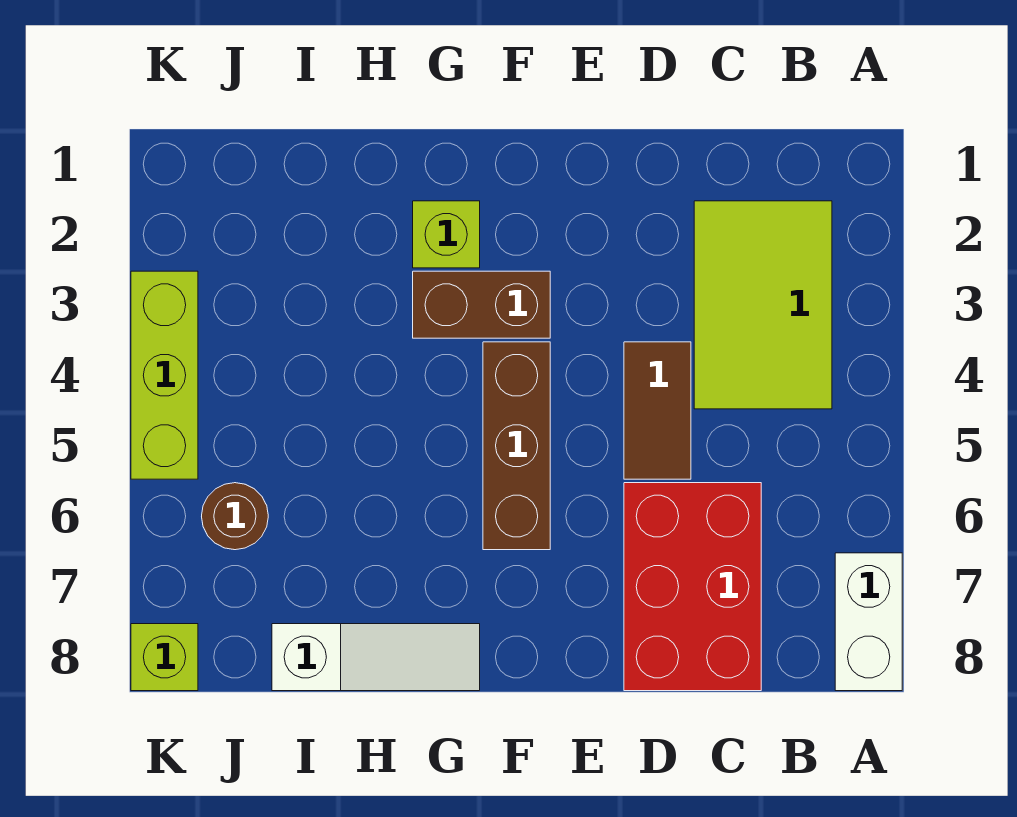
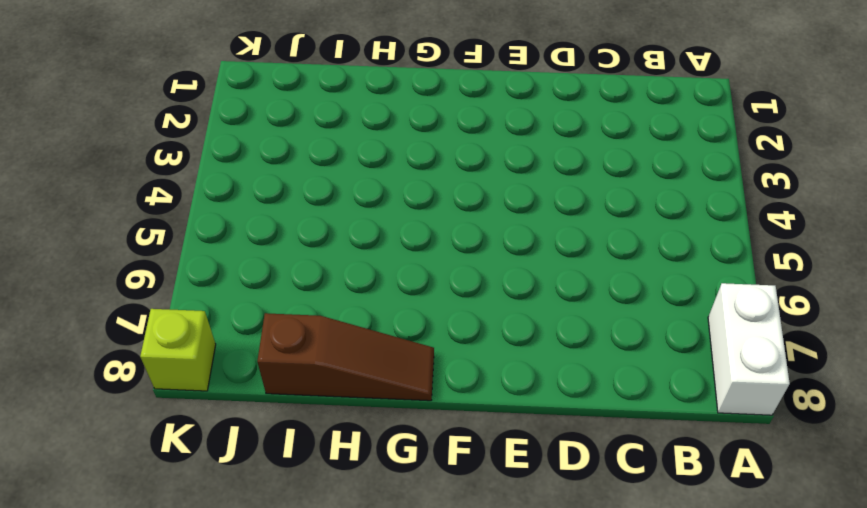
brown slope G8:I8 level 1 top I -> white slope G8:I8 level 1 top I
none -> lime tile B2:C4 level 1
none -> red brick C6:D8 level 1

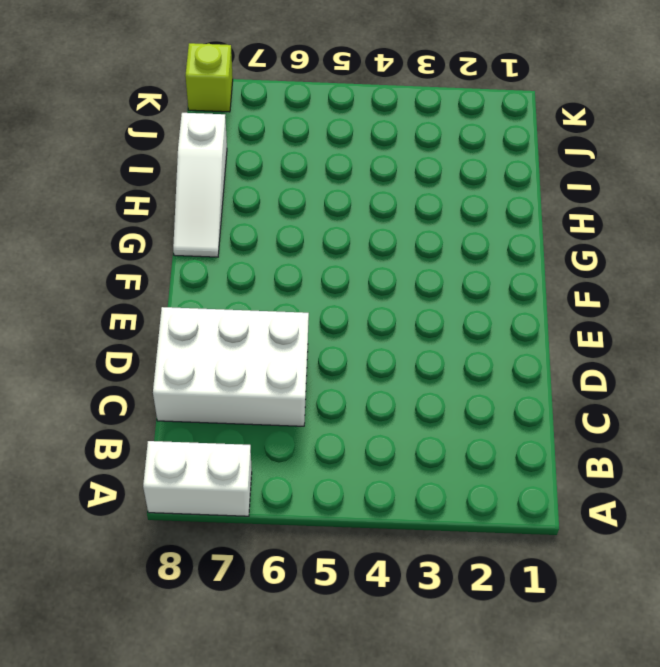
white brick C6:D8 level 1 -> red brick C6:D8 level 1
none -> lime tile B2:C4 level 1
none -> brown tile D4:D5 level 1

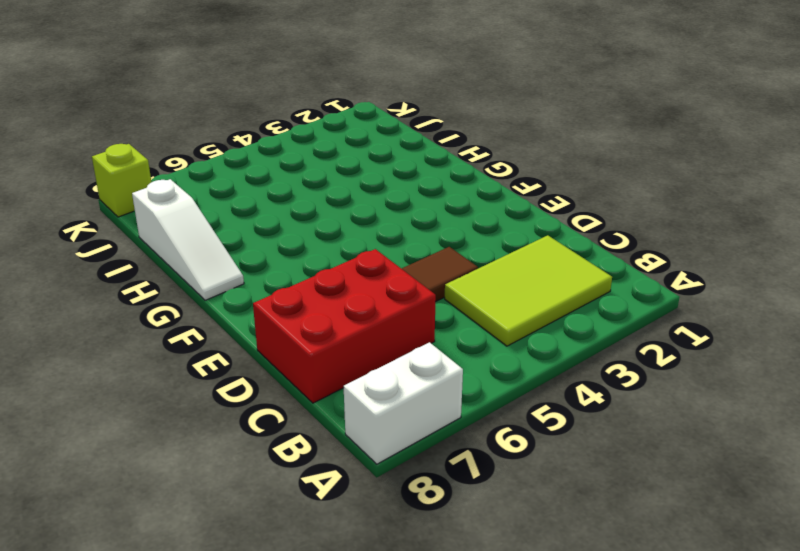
none -> brown brick F3:G3 level 1
none -> brown brick F4:F6 level 1

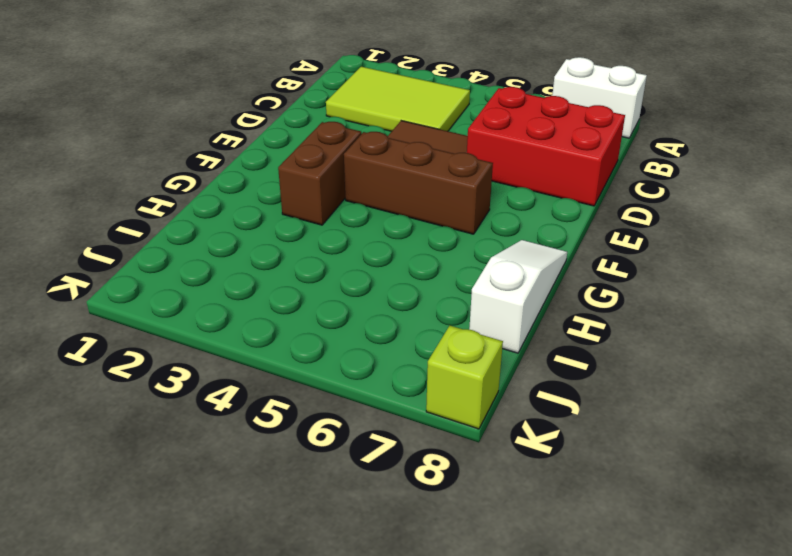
none -> lime brick G2 level 1
none -> brown round brick J6 level 1

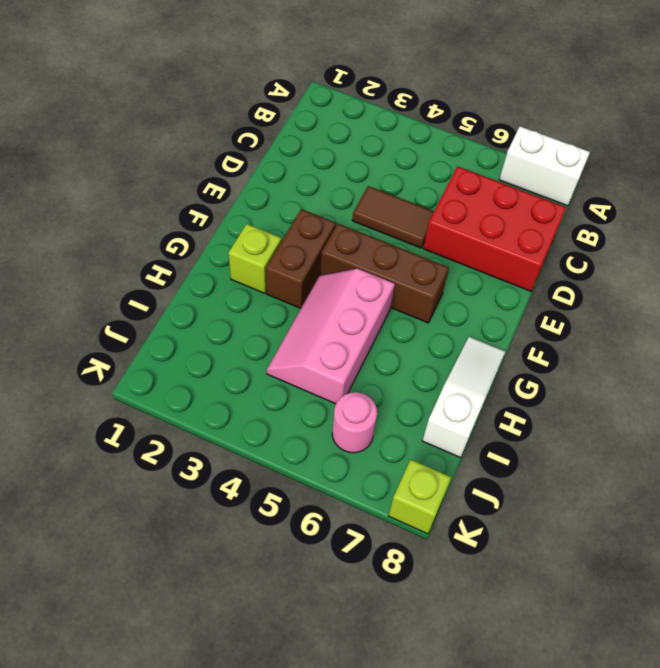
pink slope G4:I5 level 1 top 5 -> none
pink round brick J6 level 1 -> brown round brick J6 level 1
none -> lime tile B2:C4 level 1
none -> lime brick K3:K5 level 1

